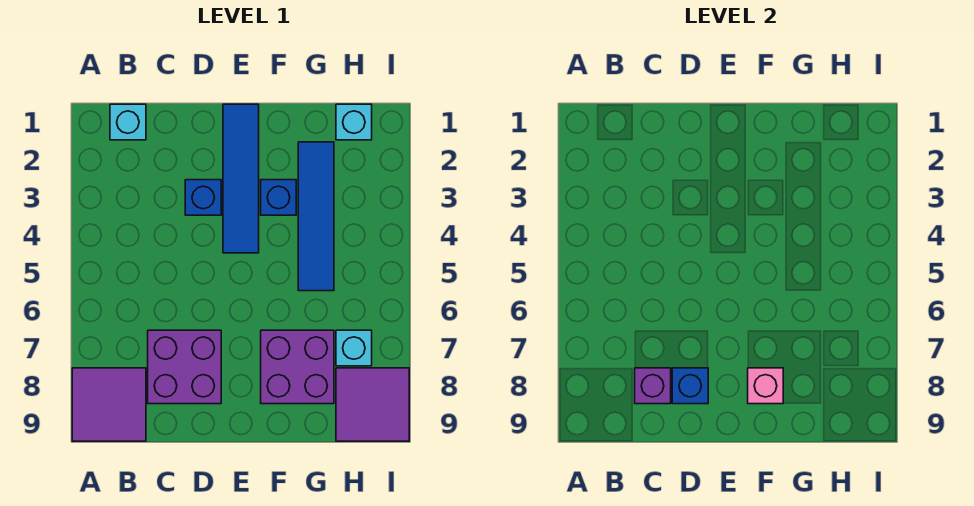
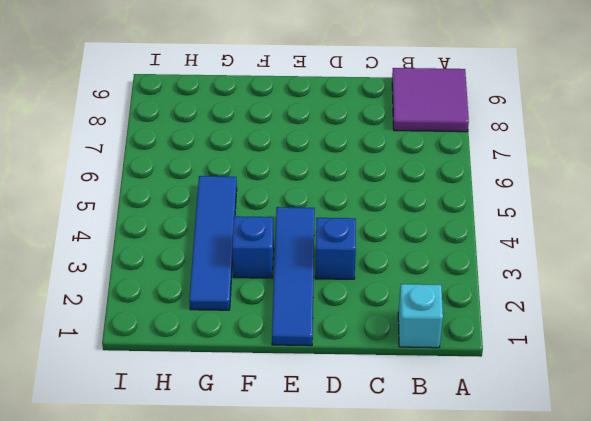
none -> purple brick C7:D8 level 1
none -> purple brick F7:G8 level 1
none -> cyan brick H1 level 1

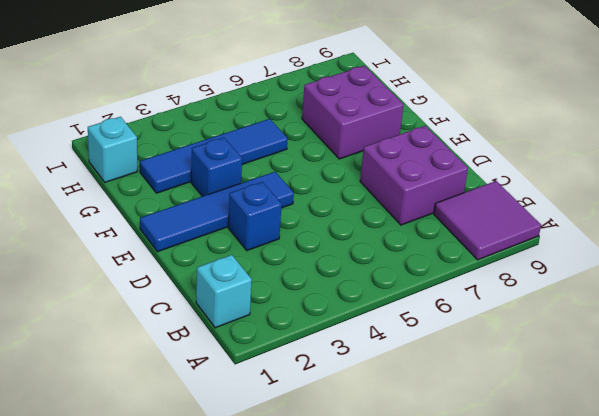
none -> cyan brick H7 level 1
none -> purple tile H8:I9 level 1
none -> purple brick C8 level 2

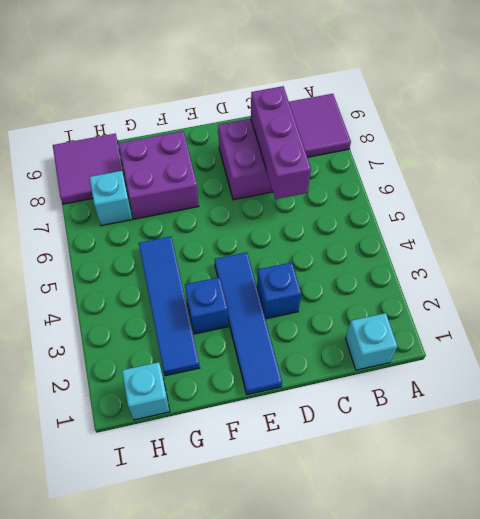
purple brick C6:C8 level 2 -> purple brick C8 level 2
none -> blue brick D8 level 2
none -> pink brick F8 level 2

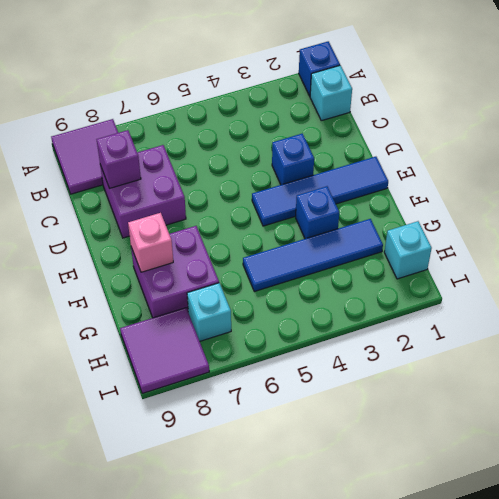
blue brick A1 level 1 -> blue brick D8 level 2

